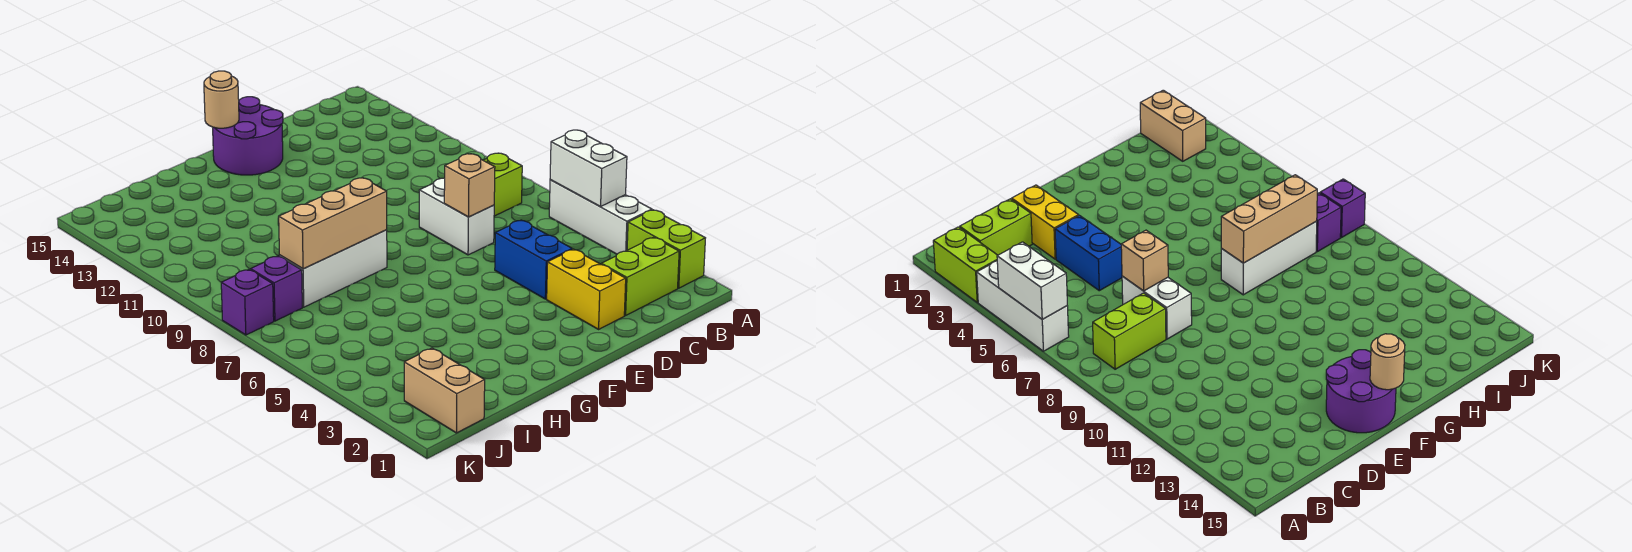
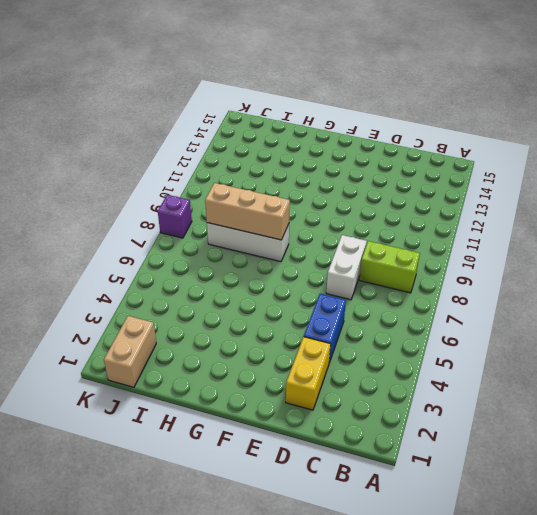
none -> lime brick A2:A3 level 1
none -> white brick A4:A6 level 1
none -> lime brick B2:C2 level 1

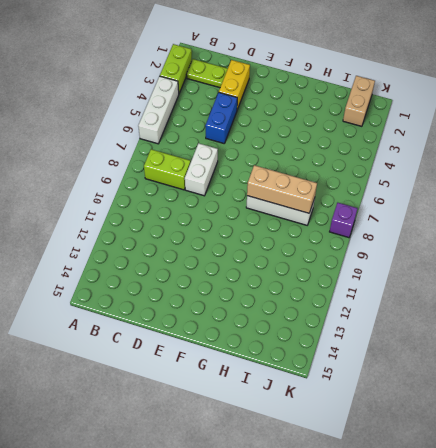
lime plate B2:C2 level 1 -> lime brick B2:C2 level 1
none -> purple round brick E14:F15 level 1
none -> purple brick J8 level 1
none -> white brick A5:A6 level 2

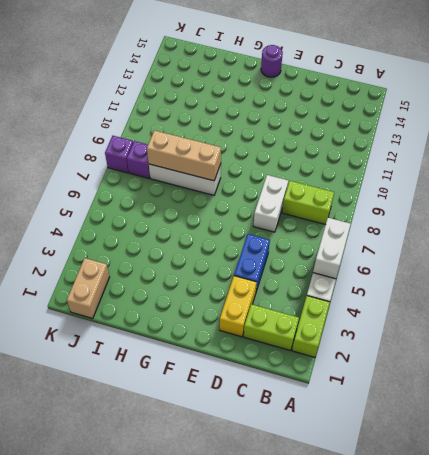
purple round brick F15 level 1 -> purple round brick E14:F15 level 1
none -> tan brick D7 level 2
none -> tan round brick F15 level 2

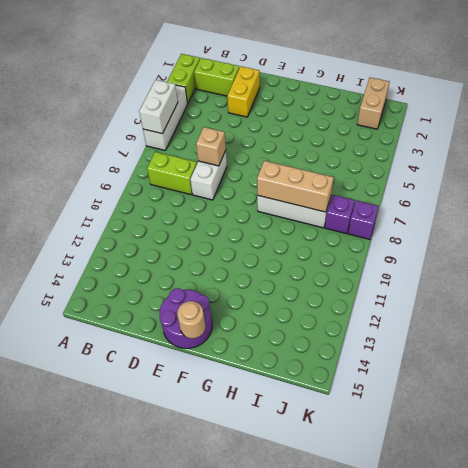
none -> blue brick D4:D5 level 1

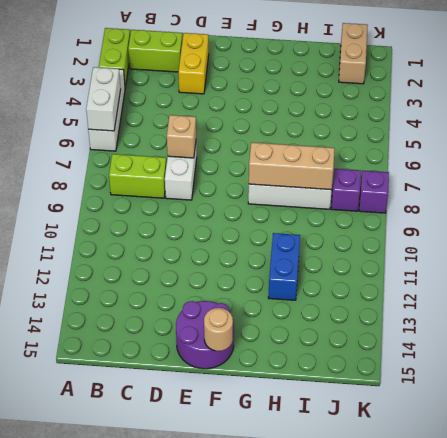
blue brick H11:H12 level 1 -> blue brick D4:D5 level 1

